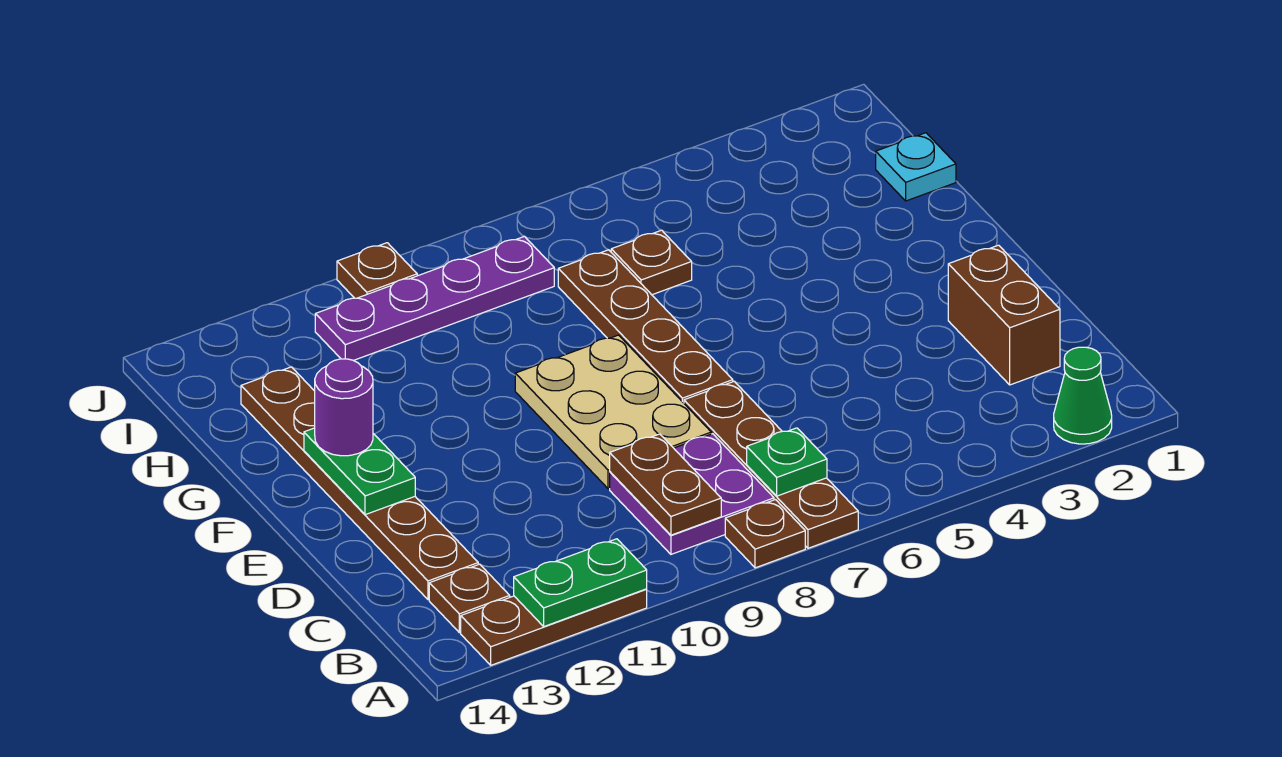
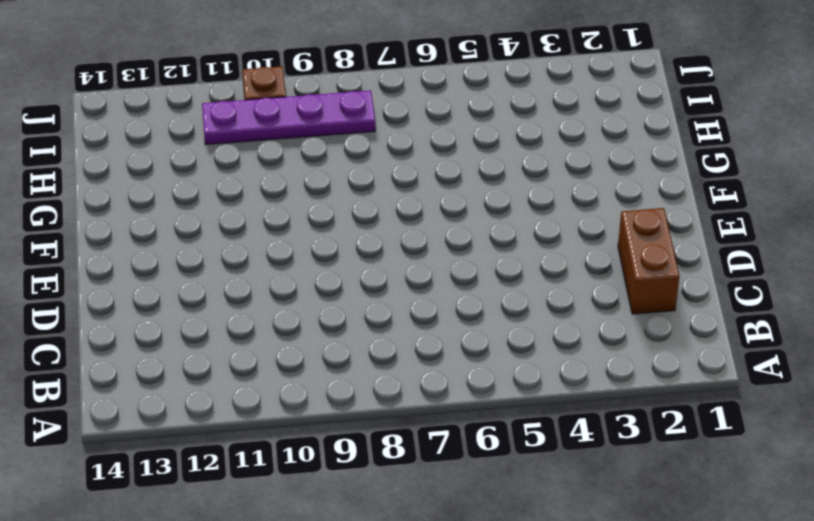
none -> green cone A2 level 1
none -> brown plate A7:D7 level 1
none -> brown plate A8 level 1

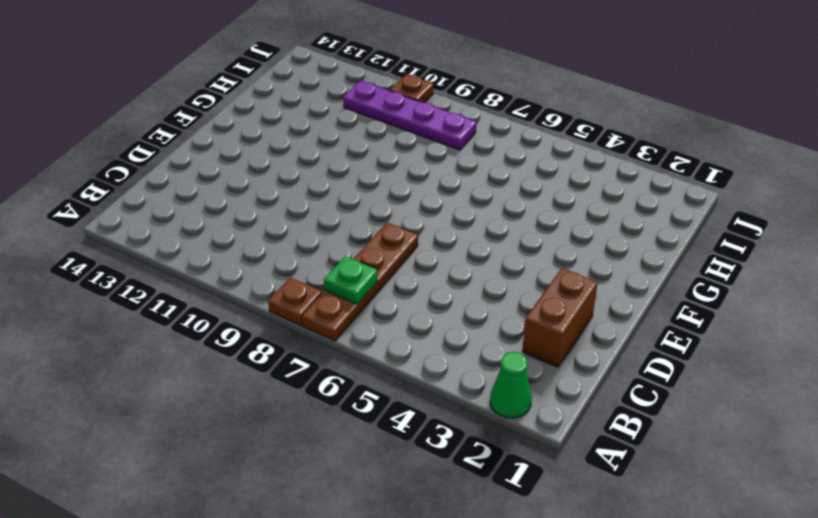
none -> brown plate A11:A13 level 1
none -> purple plate B8:C9 level 1
none -> brown plate B13 level 1

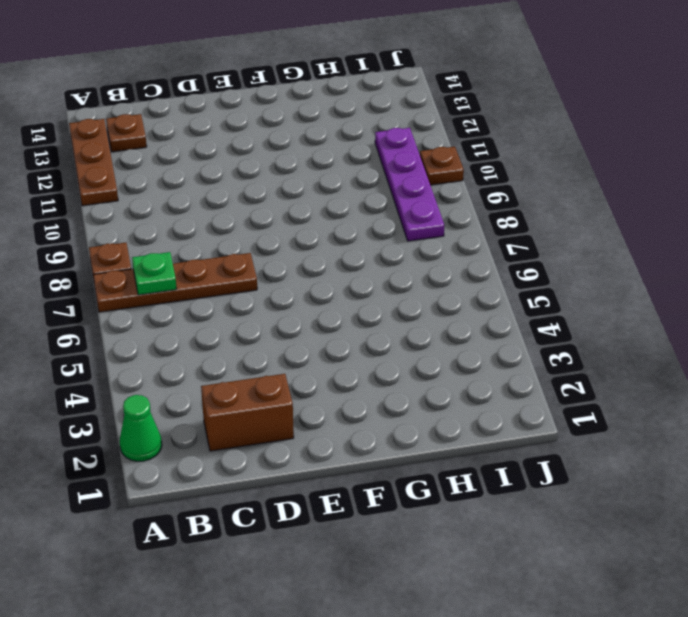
none -> purple plate B8:C9 level 1
none -> brown plate C13:H13 level 1
none -> tan plate D8:F9 level 1

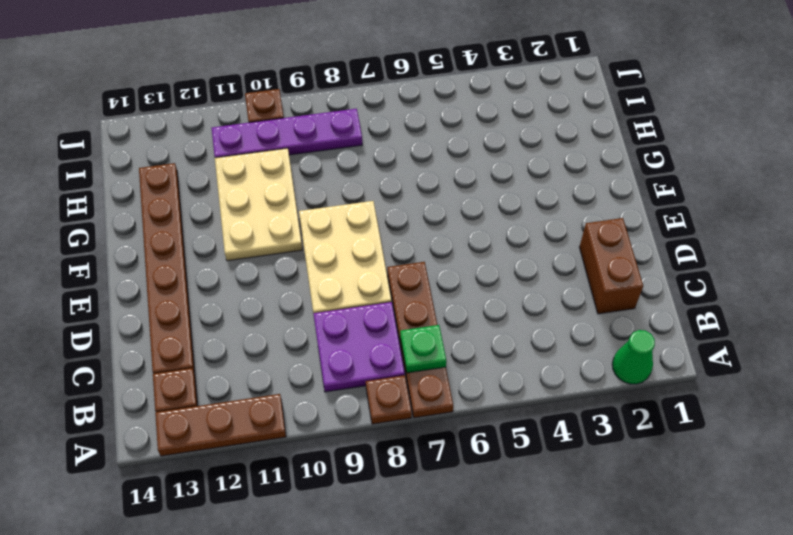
tan plate F10:H11 level 1 -> none
none -> brown plate E7:H7 level 1
none -> cyan plate H1 level 1
none -> brown plate H6 level 1

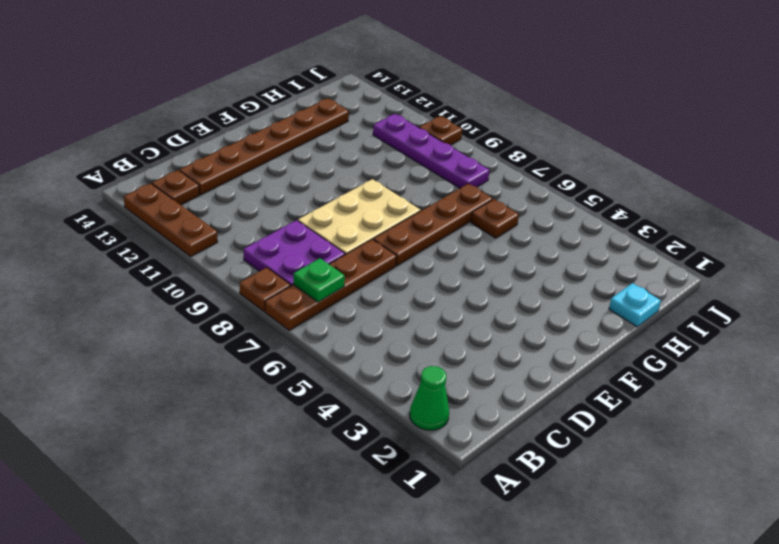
none -> brown brick C2:D2 level 1
none -> green plate A11:A12 level 2
none -> brown plate B9:C9 level 2

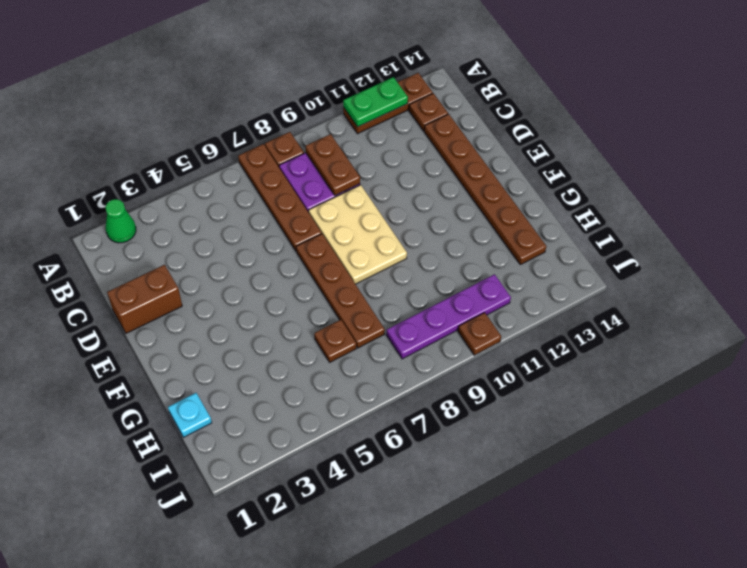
brown brick D1:D2 level 1 -> brown brick C2:D2 level 1
none -> green plate B7 level 2
none -> green plate E13:F13 level 2
none -> purple round brick F13 level 3

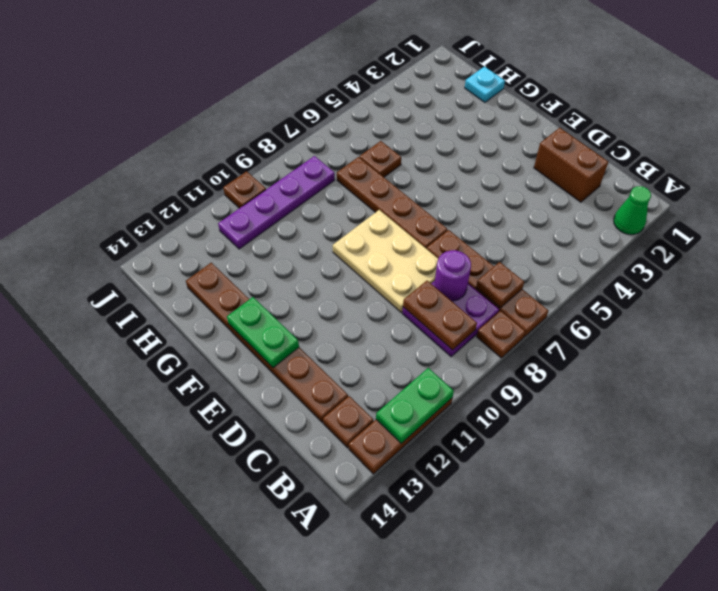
brown plate B7 level 2 -> green plate B7 level 2
purple round brick C8 level 2 -> purple round brick F13 level 3

